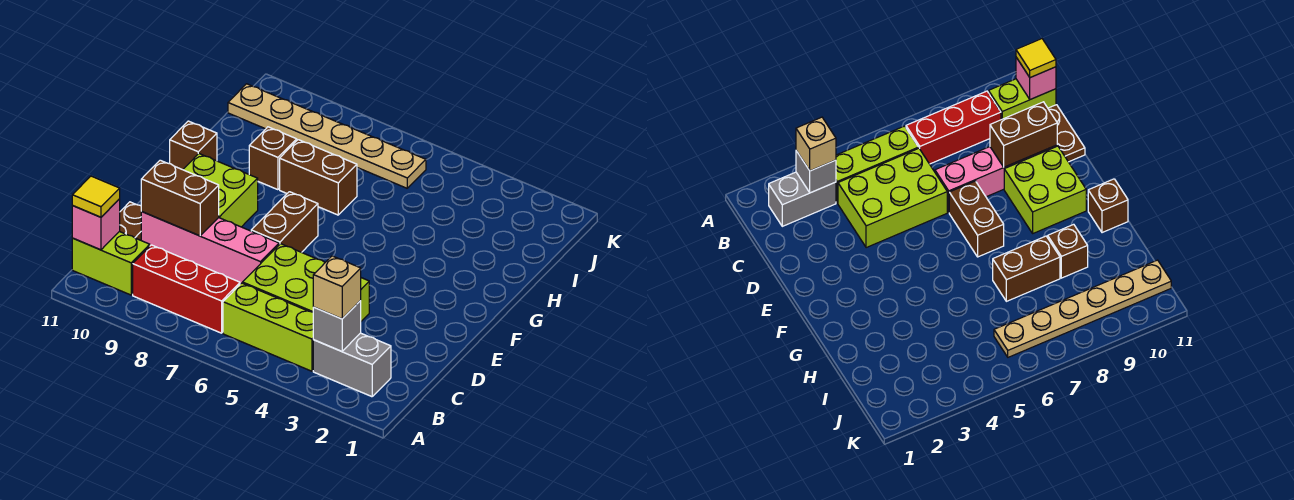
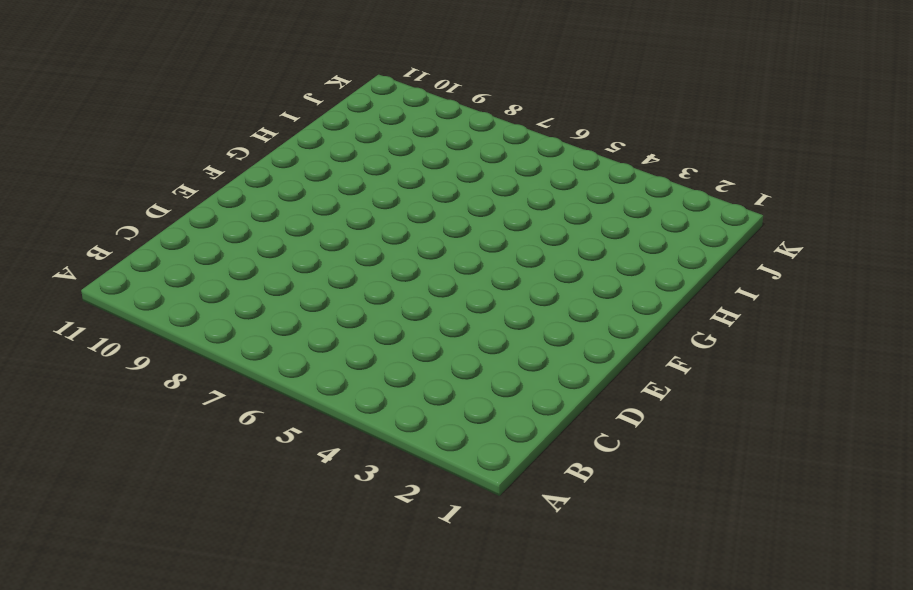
none -> grey brick B2:B3 level 1
none -> lime brick B4:B6 level 1
none -> red brick B7:B9 level 1

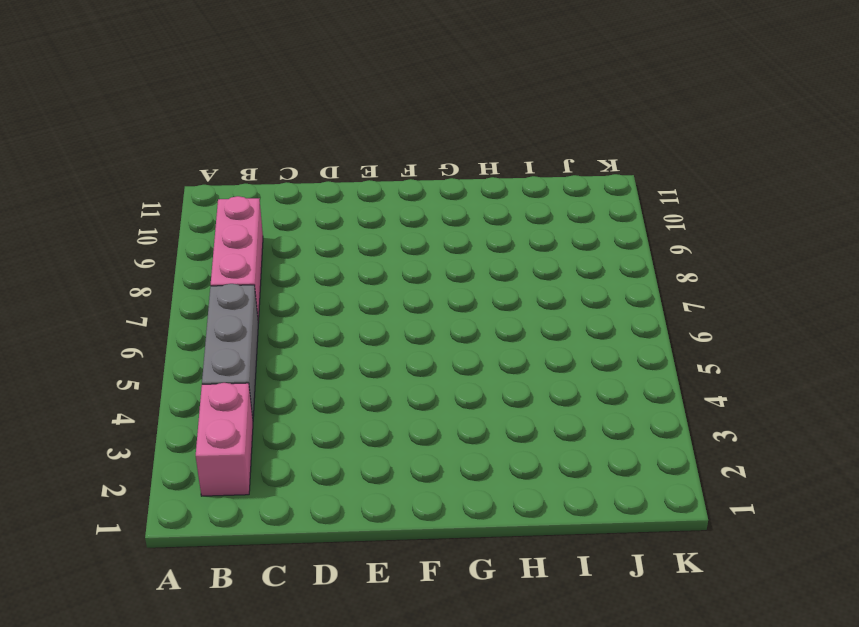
pink brick B2:B3 level 1 -> grey brick B2:B3 level 1
grey brick B4:B6 level 1 -> lime brick B4:B6 level 1
pink brick B7:B9 level 1 -> red brick B7:B9 level 1
none -> lime brick B10:B11 level 1
none -> lime brick C4:D6 level 1
none -> brown plate C11:D11 level 1

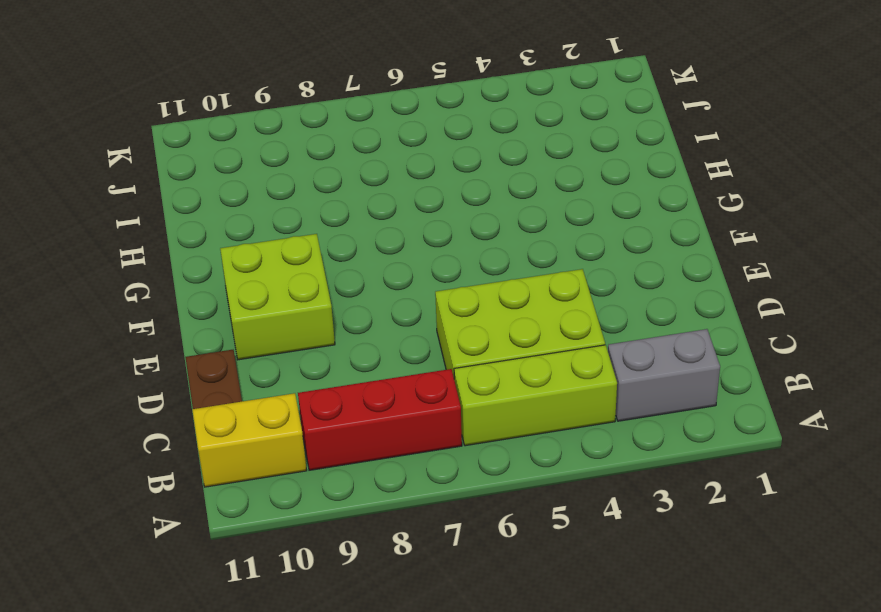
yellow brick B10:B11 level 1 -> lime brick B10:B11 level 1
none -> pink brick D7:D10 level 1
none -> brown brick E7:F7 level 1
none -> brown brick G11 level 1

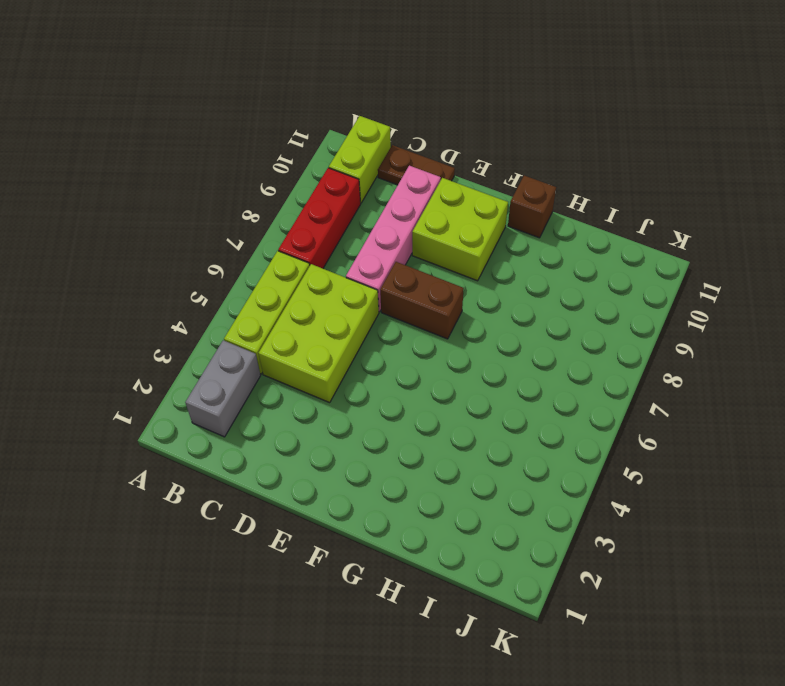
none -> brown brick H7:H8 level 1
none -> brown brick H9 level 1
none -> tan plate J6:J11 level 1

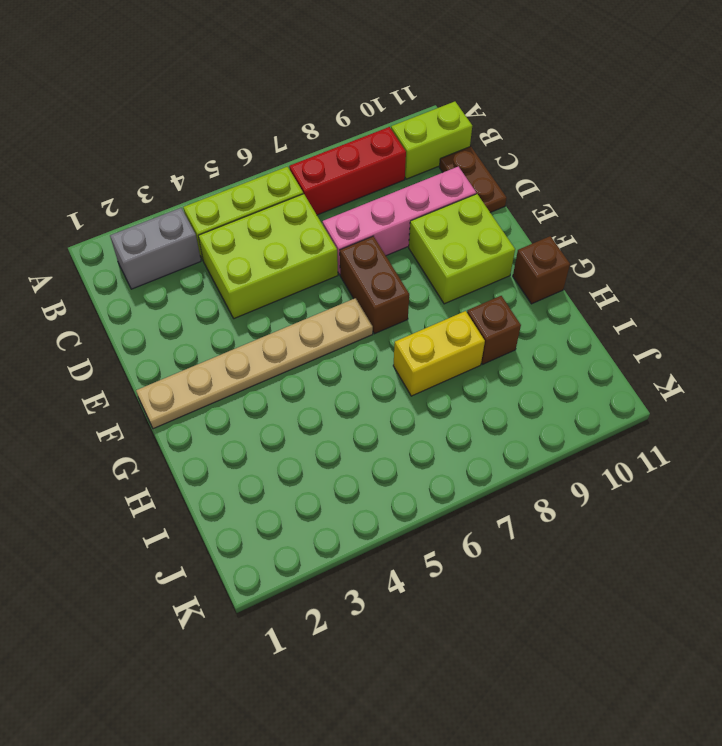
tan plate F1:F6 level 1 -> tan plate J6:J11 level 1
yellow brick H7:H8 level 1 -> brown brick H7:H8 level 1
none -> grey brick B3 level 2
none -> pink brick B11 level 2
none -> brown brick D9:D10 level 2

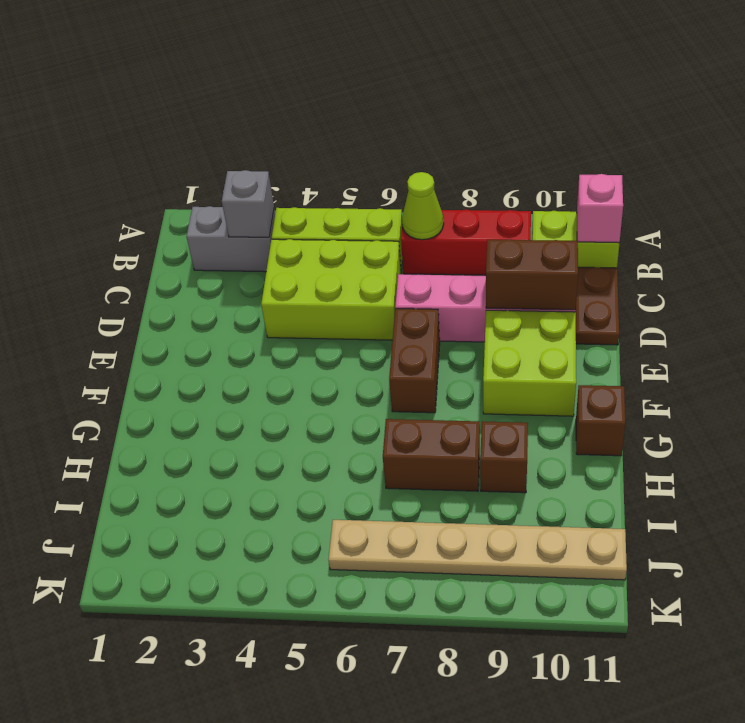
lime cone B7 level 2 -> none
none -> tan brick B3 level 3
none -> yellow tile B11 level 3

